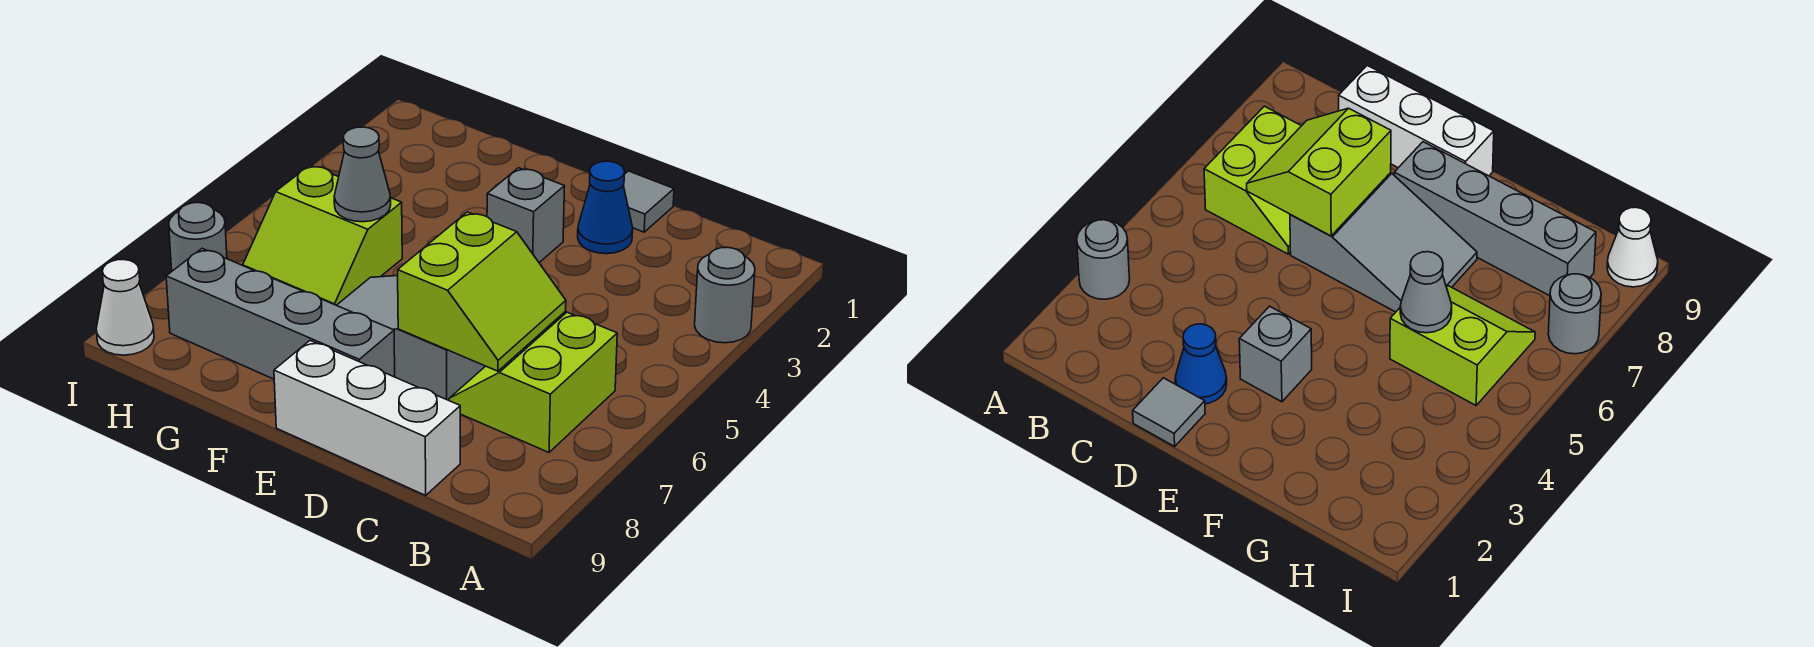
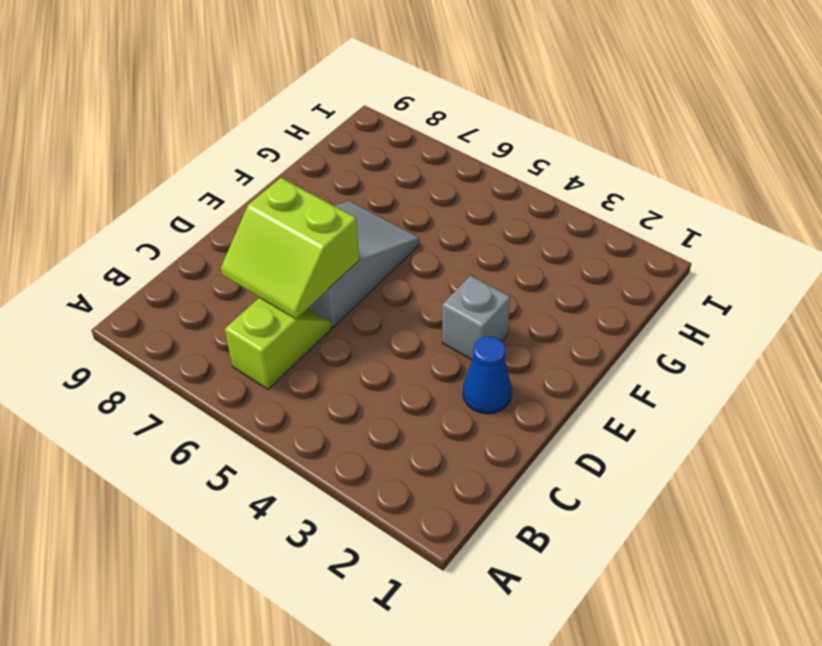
lime slope B6:C6 level 1 top B -> lime slope B6:C7 level 1 top B
none -> grey round brick A3 level 1
none -> white brick C9:E9 level 1
none -> grey tile D1 level 1

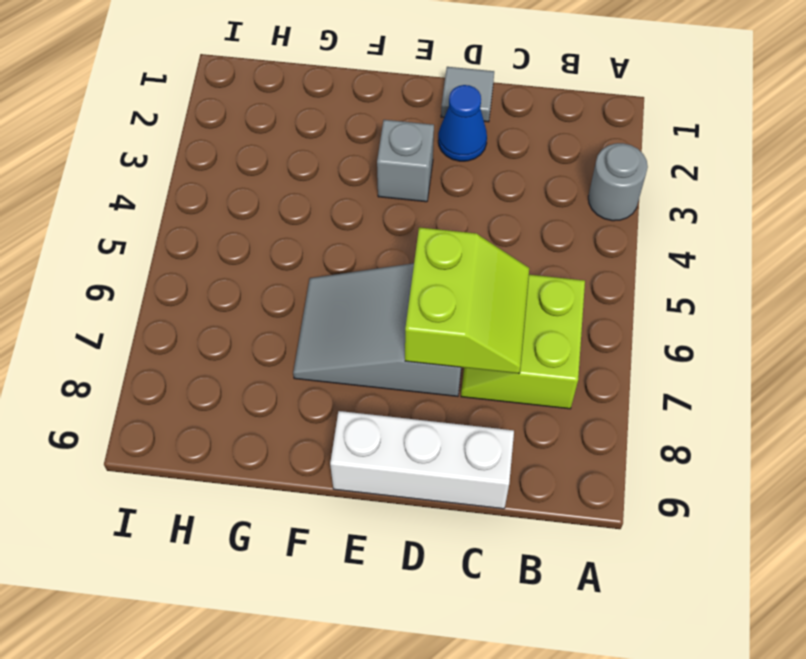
none -> grey brick E8:H8 level 1
none -> lime slope G5:H6 level 1 top 5
none -> grey round brick I7 level 1

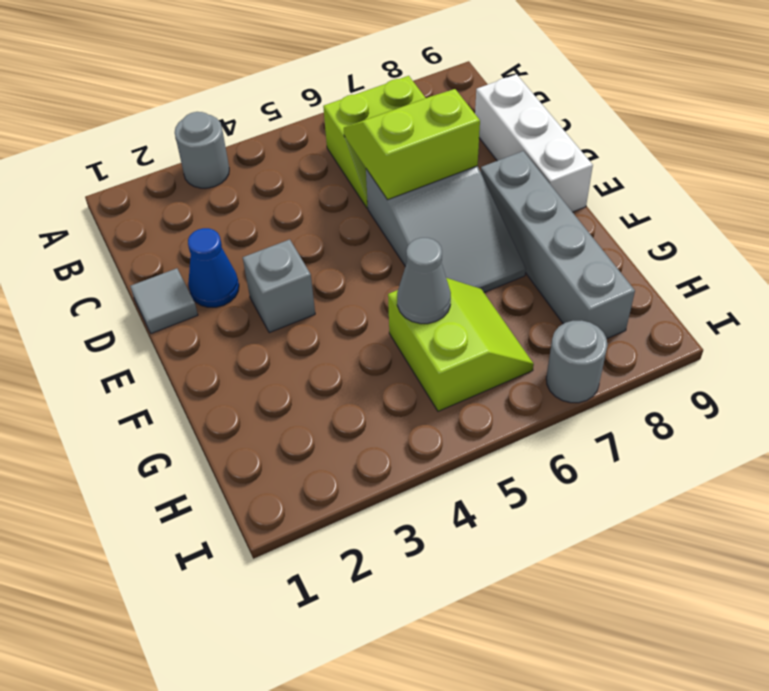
none -> white cone I9 level 1

